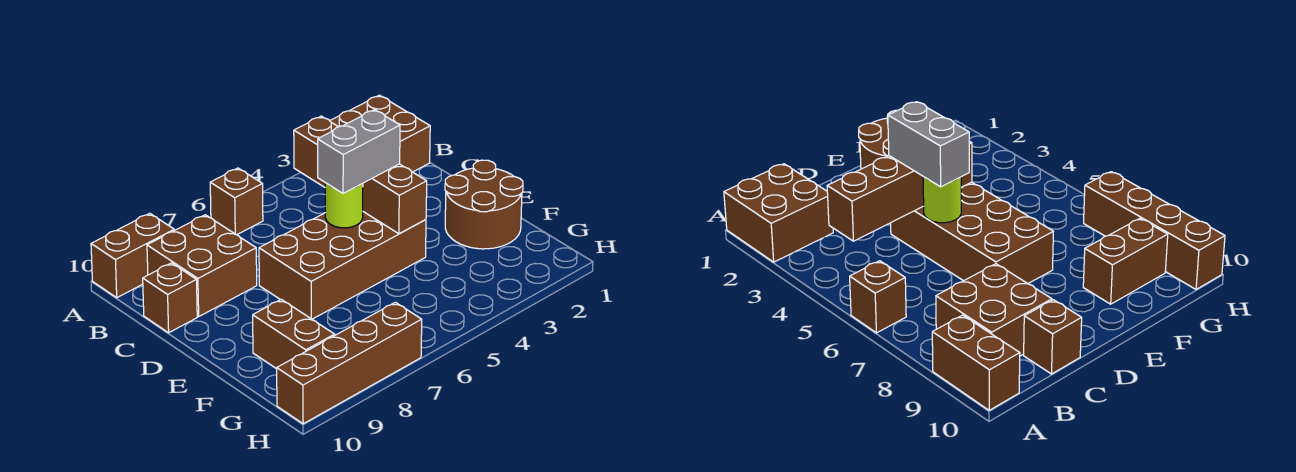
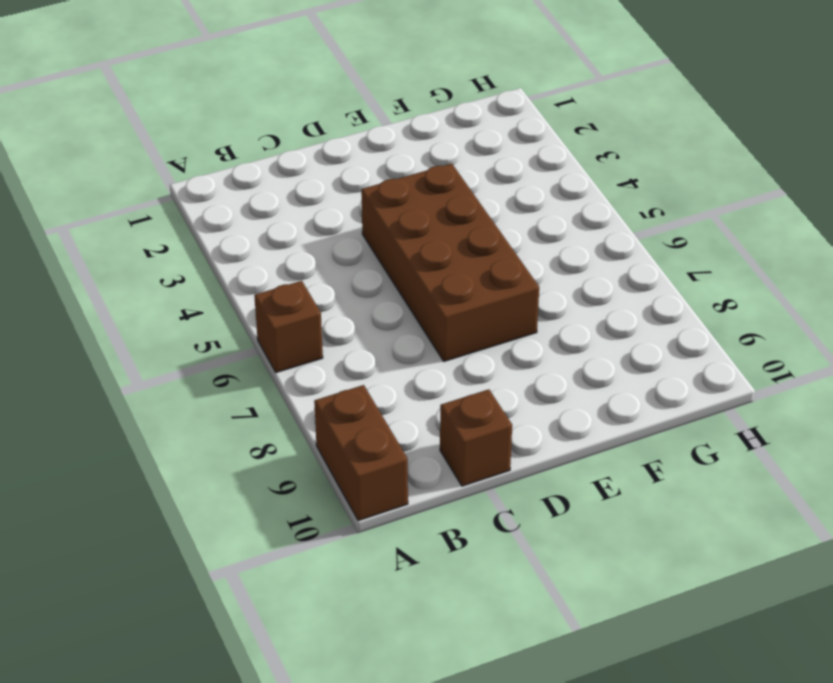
none -> brown brick A1:B2 level 1
none -> brown brick B8:C9 level 1
none -> brown round brick E1:F2 level 1

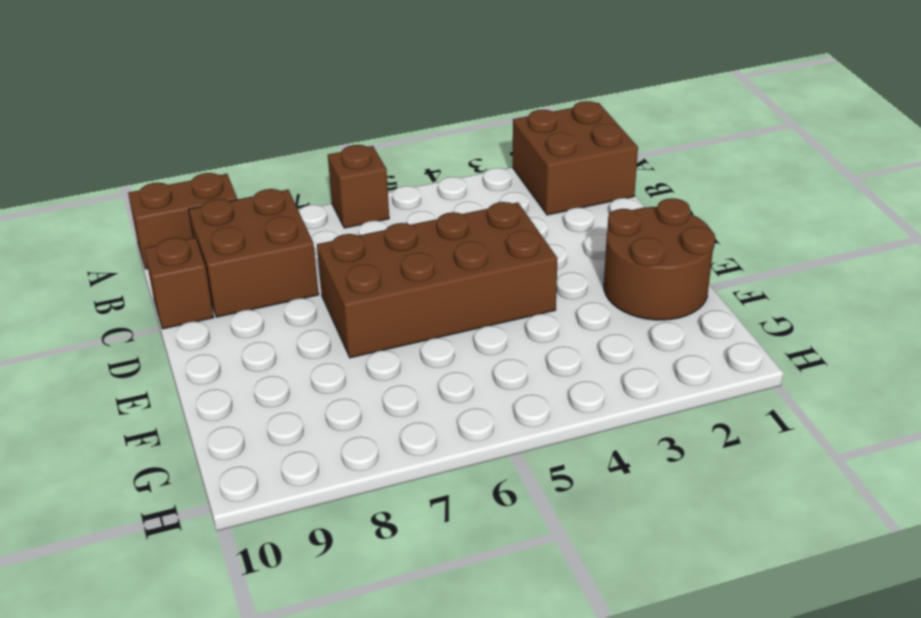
none -> brown brick F9:G9 level 1
none -> brown brick H7:H10 level 1
none -> brown brick B4:E4 level 2

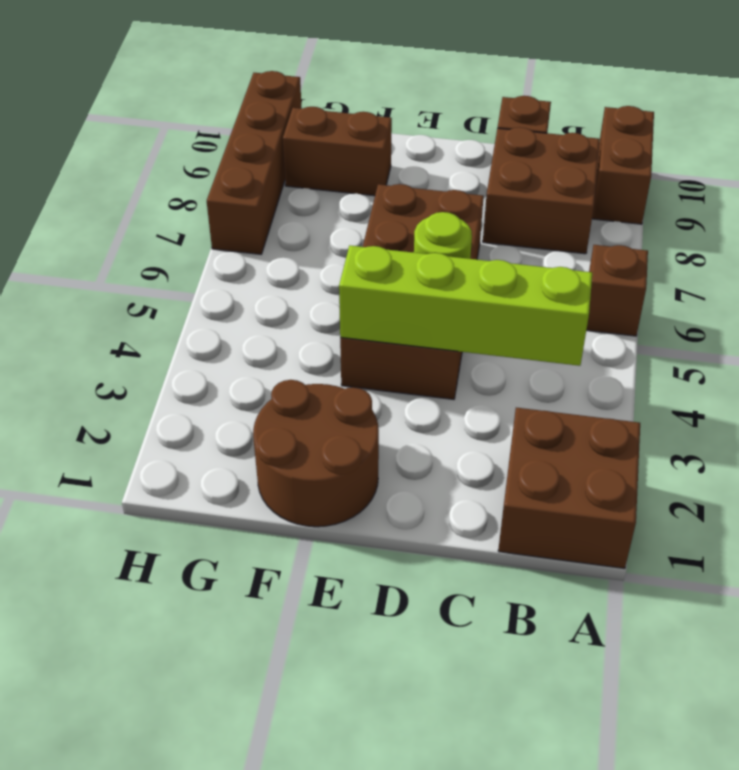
lime brick B4:E4 level 2 -> brown brick B4:E4 level 2
none -> grey brick D4:D5 level 3

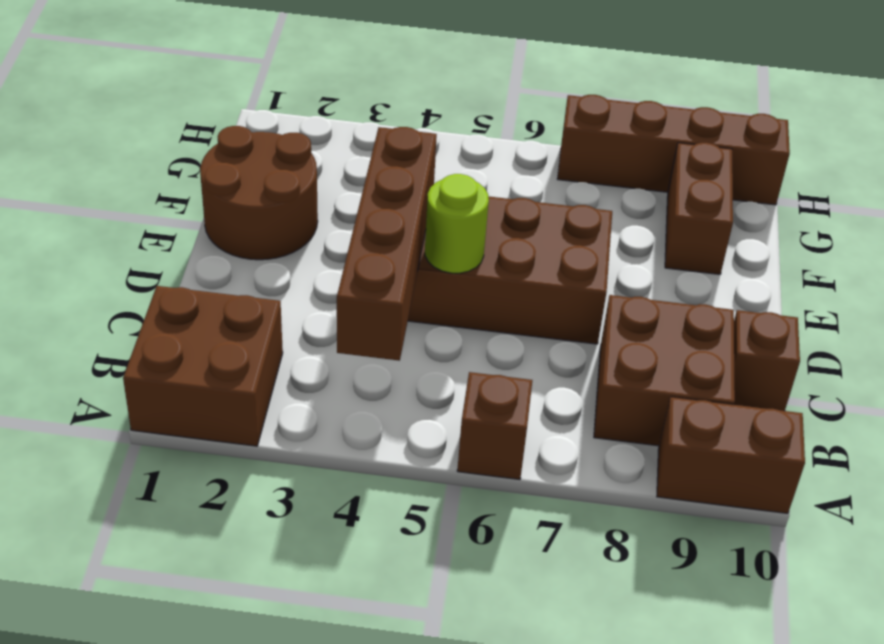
none -> grey brick D4:D5 level 3

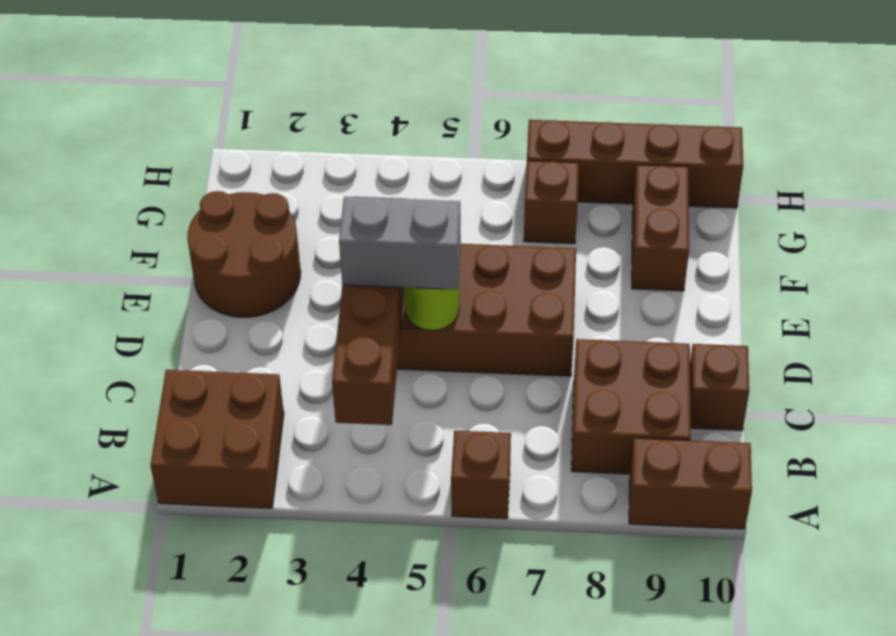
brown brick G7 level 1 -> none

